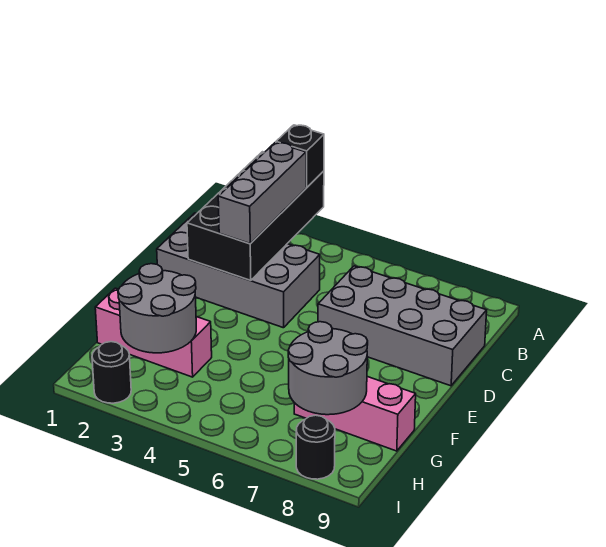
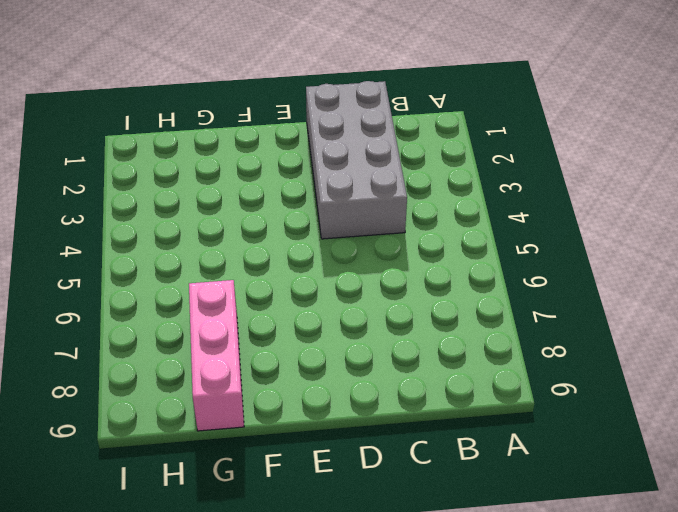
none -> grey brick C6:D9 level 1
none -> pink brick G1:G3 level 1

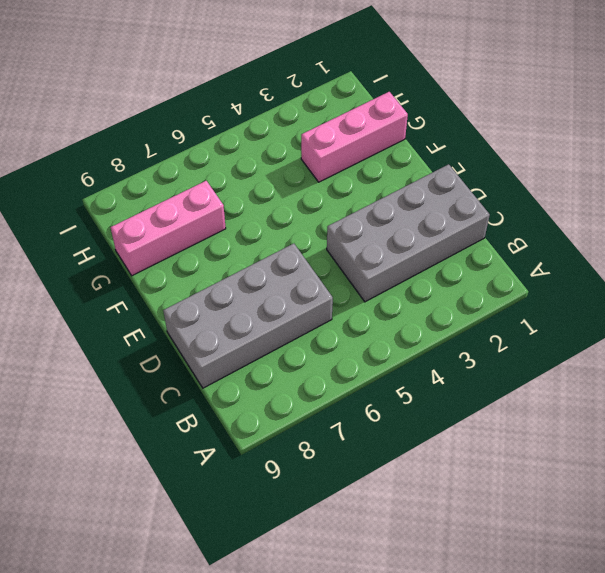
none -> black round brick I2 level 1
none -> black round brick I8 level 1

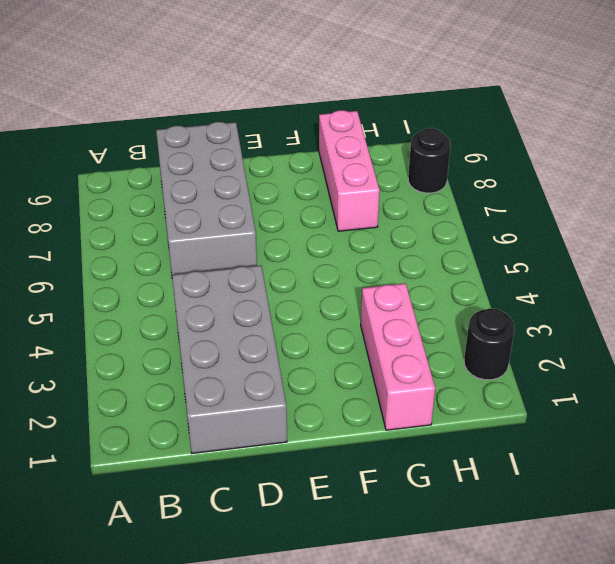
none -> black brick A2:D3 level 2
none -> grey round brick G2:H3 level 2

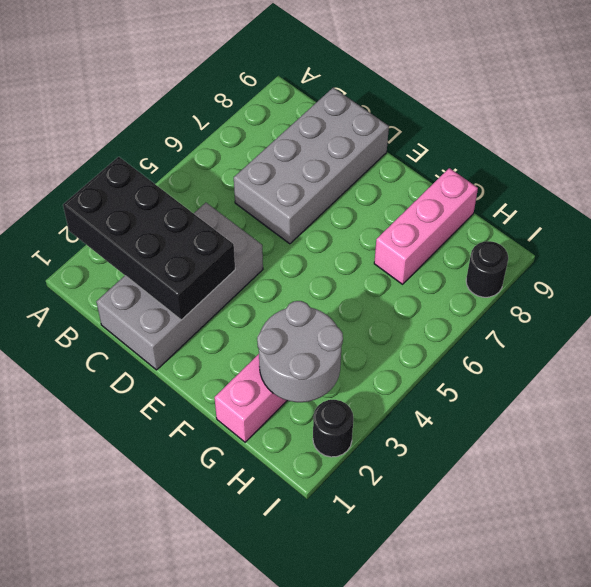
none -> grey round brick G7:H8 level 2
none -> black brick A3 level 3

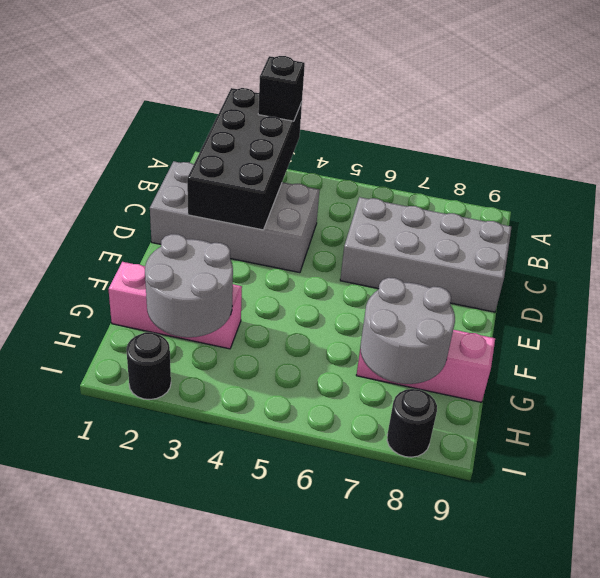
none -> grey brick B3:D3 level 3

